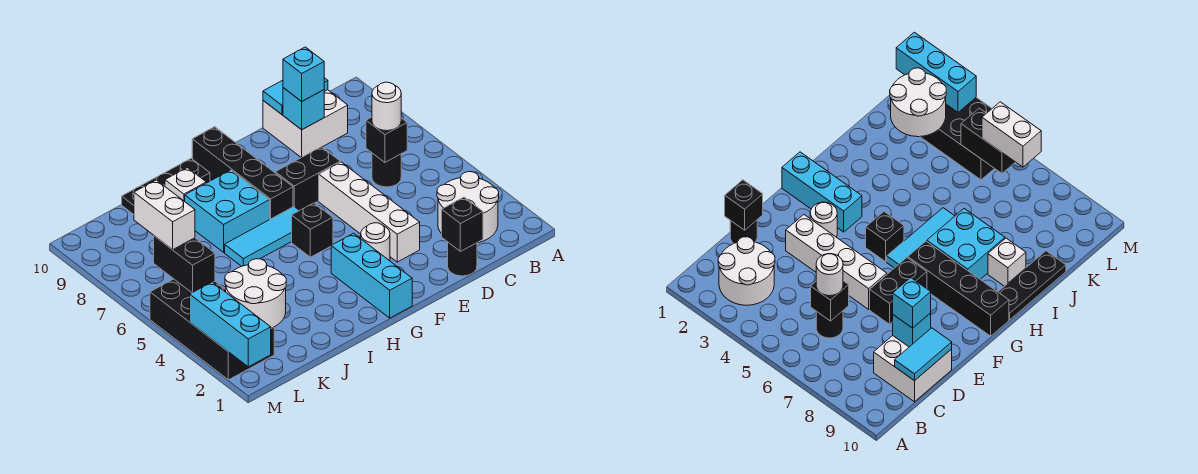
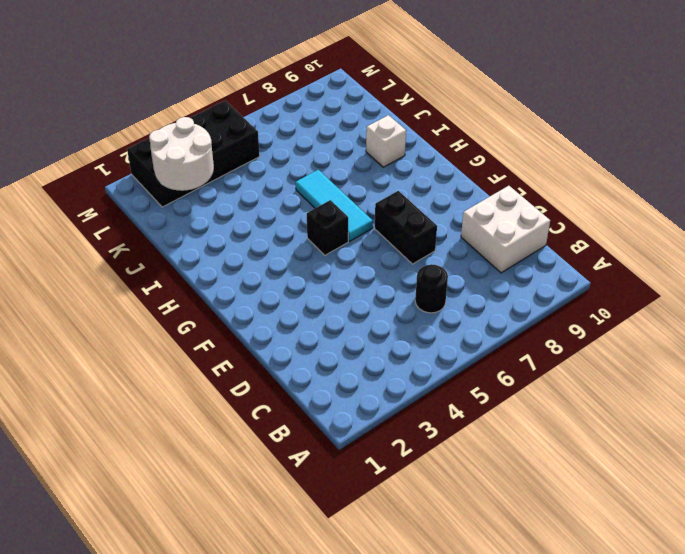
none -> white round brick B2:C3 level 1
none -> black round brick D1 level 1
none -> white brick E3:E6 level 1

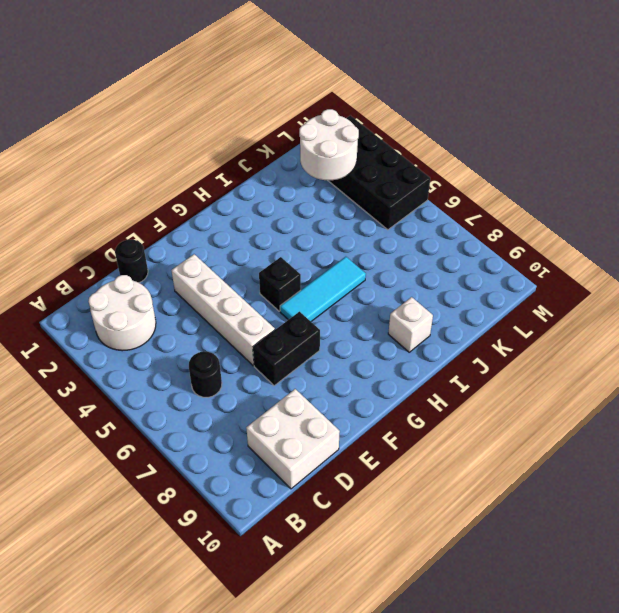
none -> white round brick F3 level 1
none -> cyan brick G1:G3 level 1
none -> black brick G7:G10 level 1

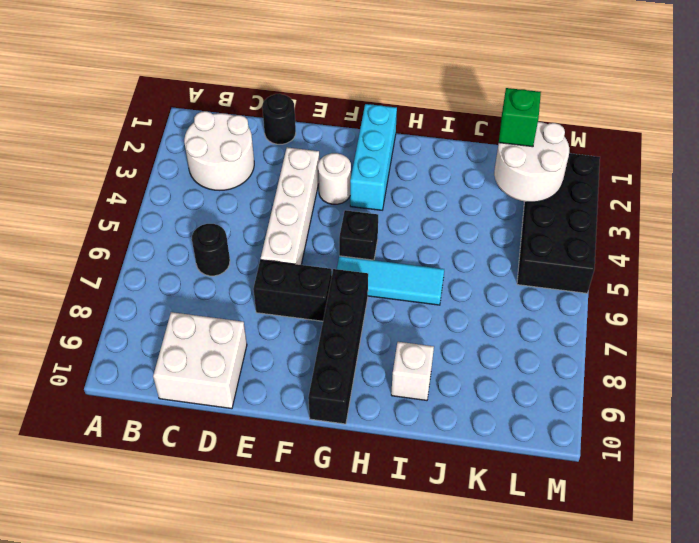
green brick K2 level 3 -> none
none -> cyan brick H7:I8 level 1
none -> black plate H10:J10 level 1
none -> black brick C6 level 2

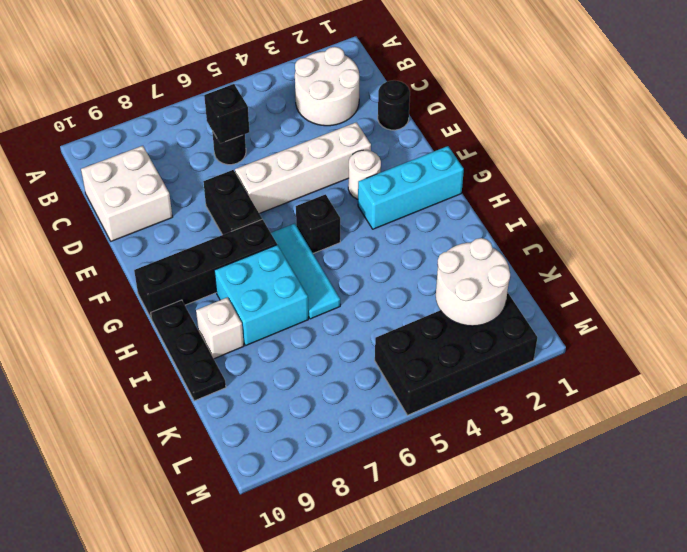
none -> cyan tile C10:D10 level 2
none -> black brick D1 level 2
none -> cyan brick D9 level 2

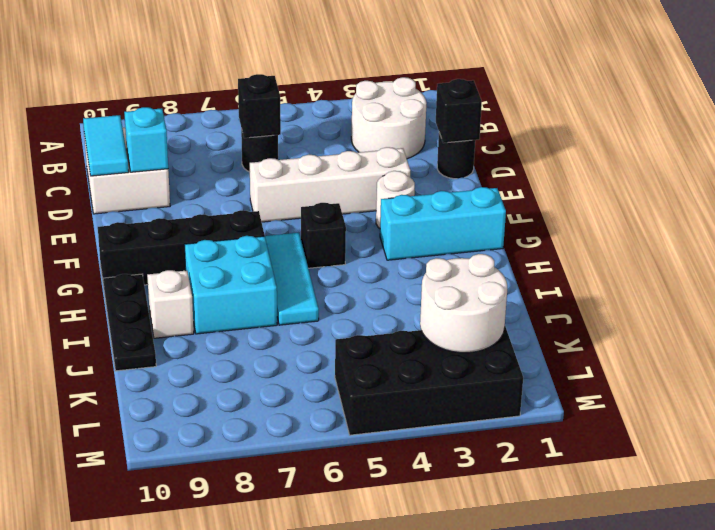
none -> black brick E7:F7 level 1
none -> black brick L5:L6 level 2
none -> cyan brick M1:M3 level 2

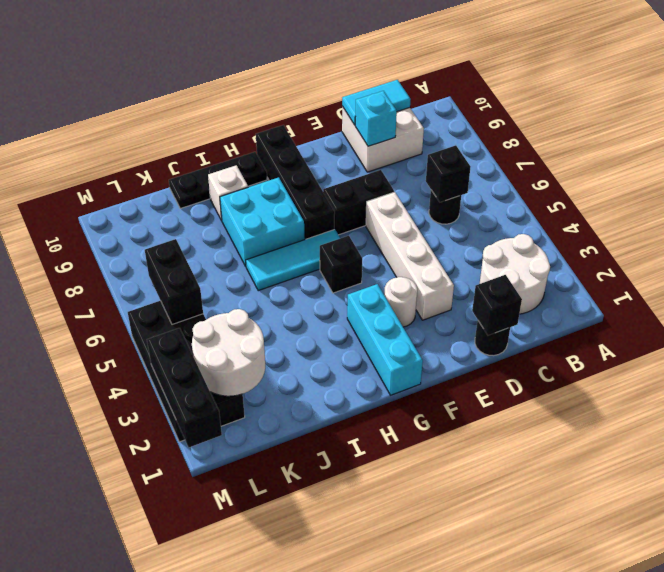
black brick M1:M3 level 2 -> cyan brick M1:M3 level 2
none -> white round brick C6 level 3
none -> cyan brick D9 level 3
none -> white brick L6:L7 level 3

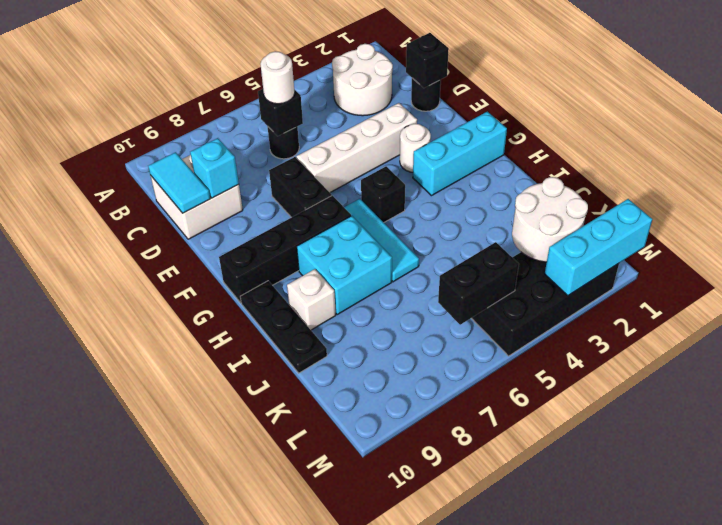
none -> cyan brick D9 level 3
none -> white brick L6:L7 level 3

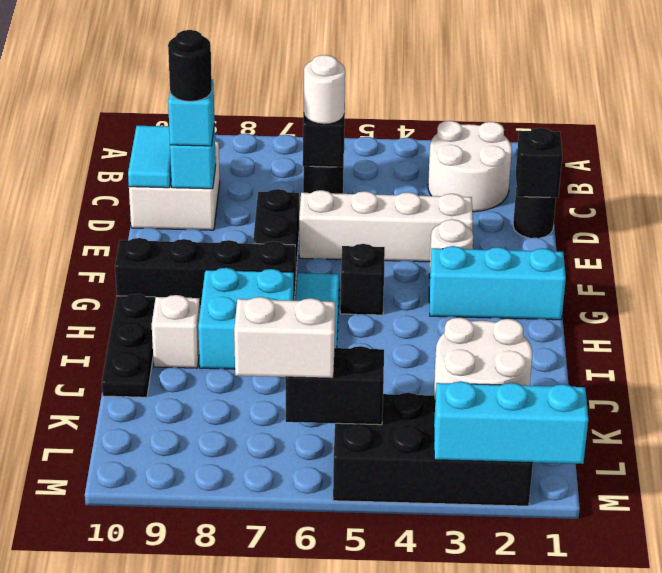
black round brick D9 level 4 -> none

